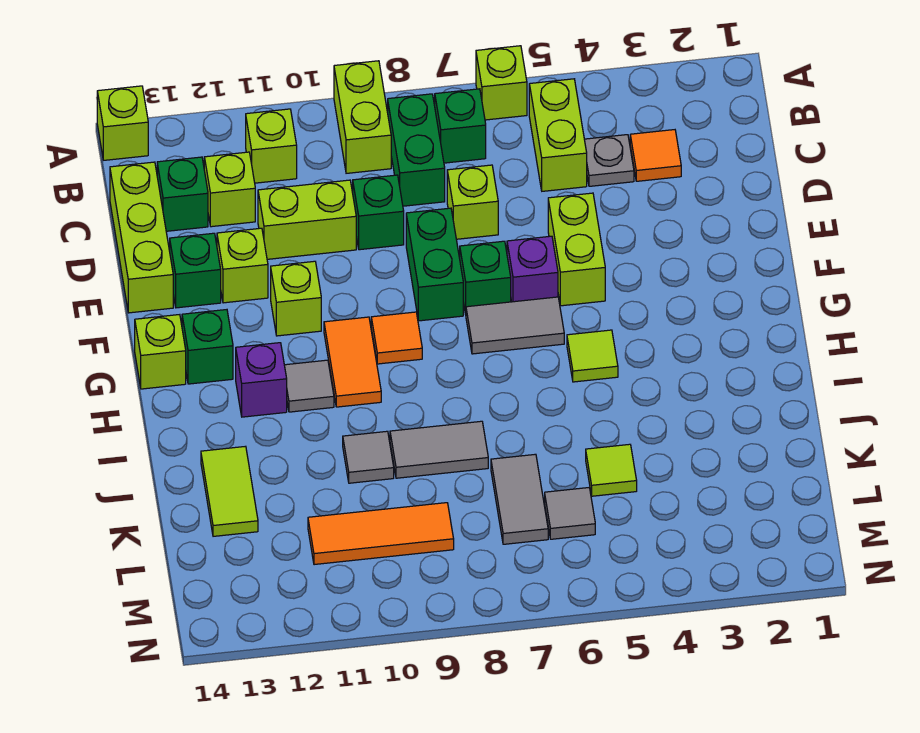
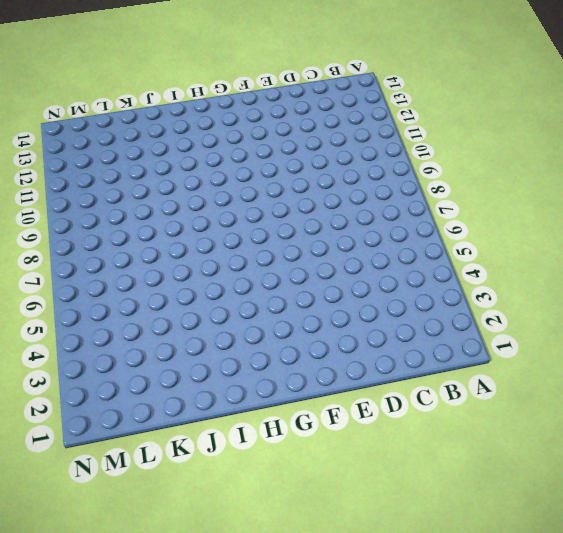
none -> lime brick A6 level 1
none -> lime brick A9:B9 level 1
none -> lime brick A14 level 1
none -> lime brick B5:C5 level 1

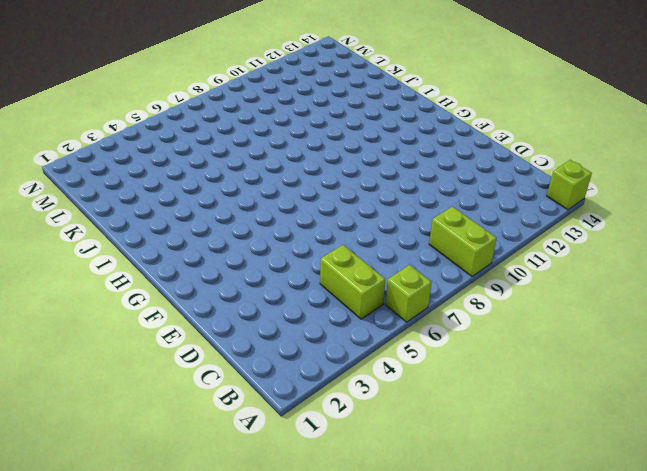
none -> green brick B7 level 1
none -> green brick B8:C8 level 1
none -> lime brick B11 level 1
none -> orange tile C3 level 1

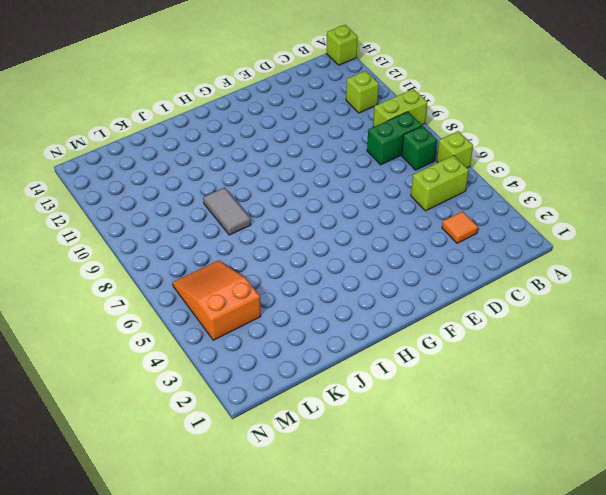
orange slope L4:M6 level 1 top 4 -> grey tile L6 level 1
none -> grey plate C4 level 1
none -> lime brick C12 level 1
none -> green brick C13 level 1
none -> lime brick C14:E14 level 1

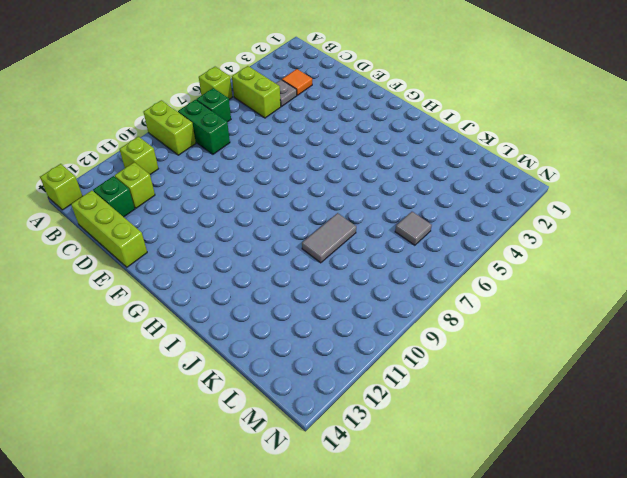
none -> lime brick D7 level 1
none -> green brick D9 level 1
none -> lime brick D10:D11 level 1
none -> lime brick E5:F5 level 1

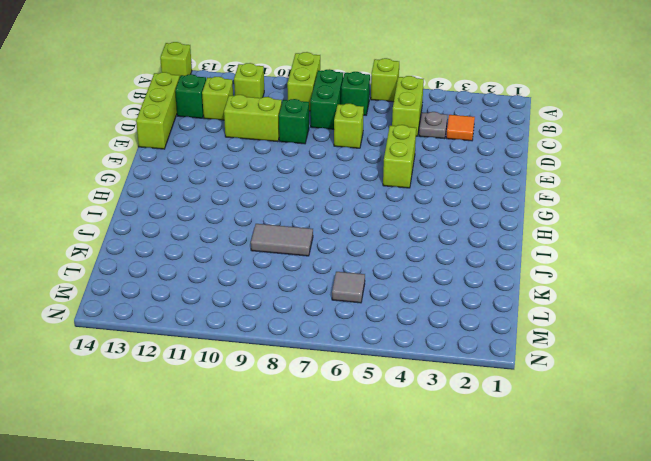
none -> green brick E8:F8 level 1
none -> lime brick E12 level 1
none -> green brick E13 level 1
none -> purple brick F6 level 1

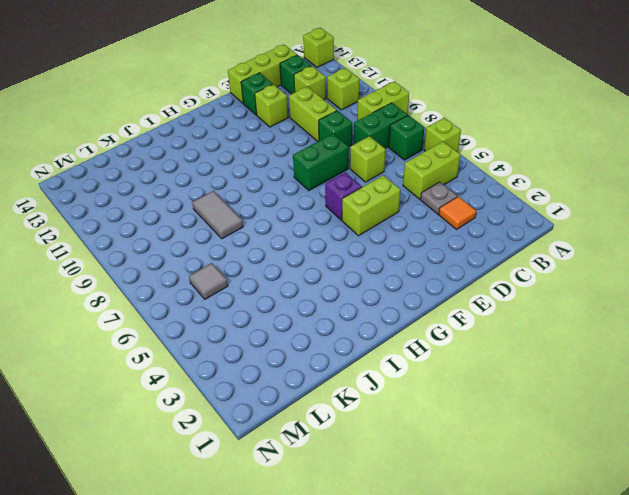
none -> green brick F7 level 1
none -> lime brick F11 level 1
none -> grey tile G6:G7 level 1
none -> orange tile G9 level 1

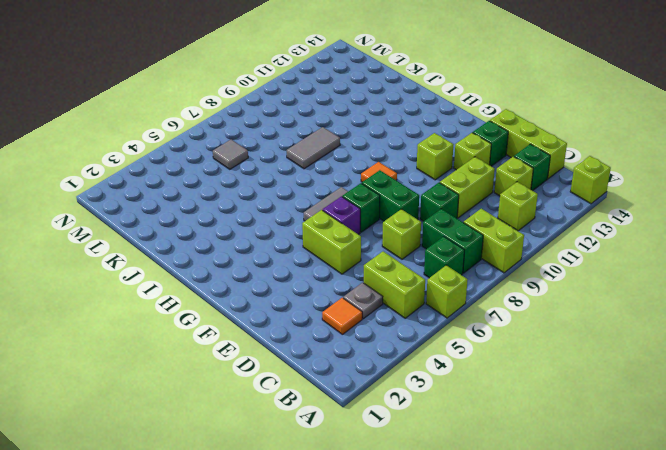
none -> orange tile G10:H10 level 1
none -> green brick G13 level 1
none -> lime brick G14 level 1
none -> lime tile H5 level 1

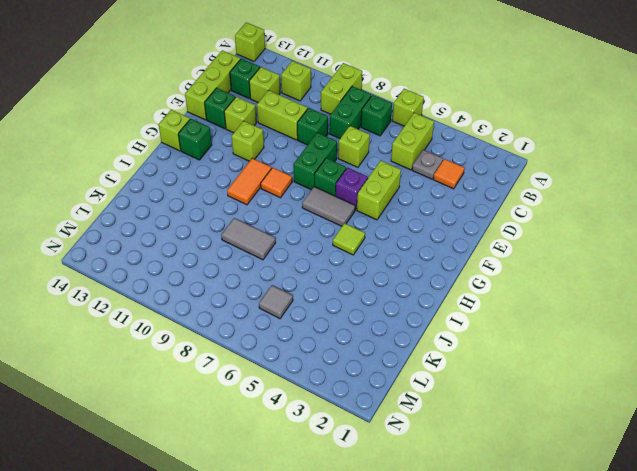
none -> grey tile H11 level 1
none -> purple brick H12 level 1
none -> grey tile J10 level 1
none -> lime tile J13:K13 level 1

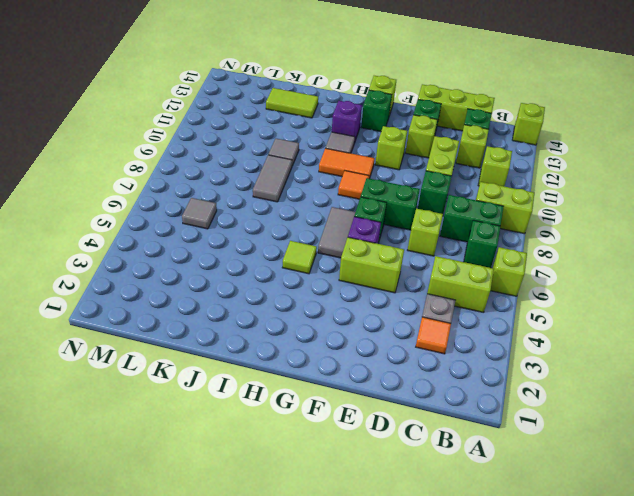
none -> lime tile K5 level 1
none -> grey tile K7:L7 level 1
none -> orange tile L9:L11 level 1

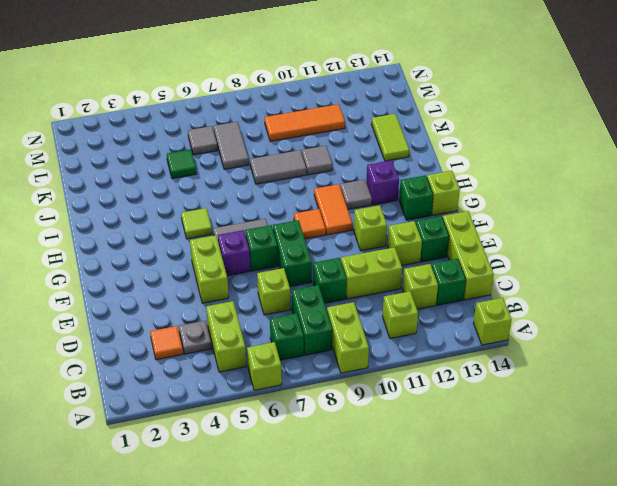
green tile K5 level 1 -> lime tile K5 level 1

